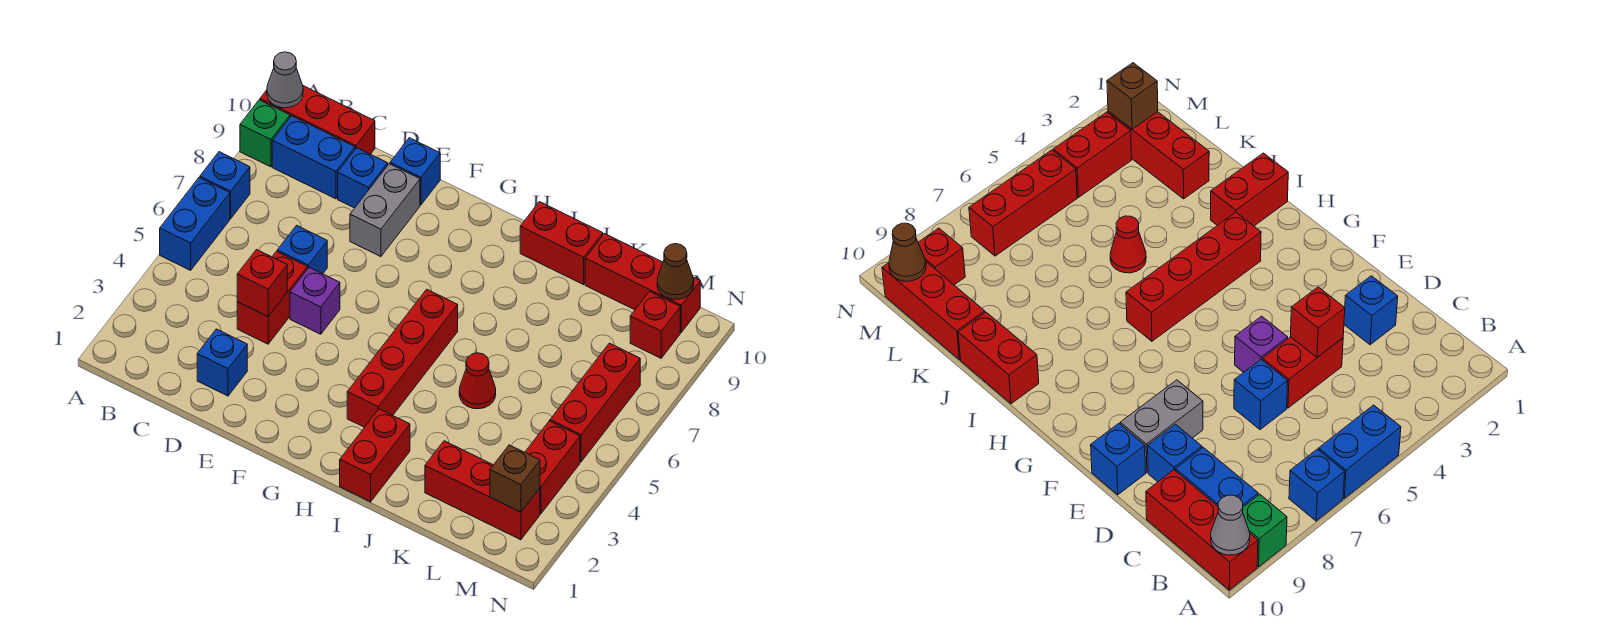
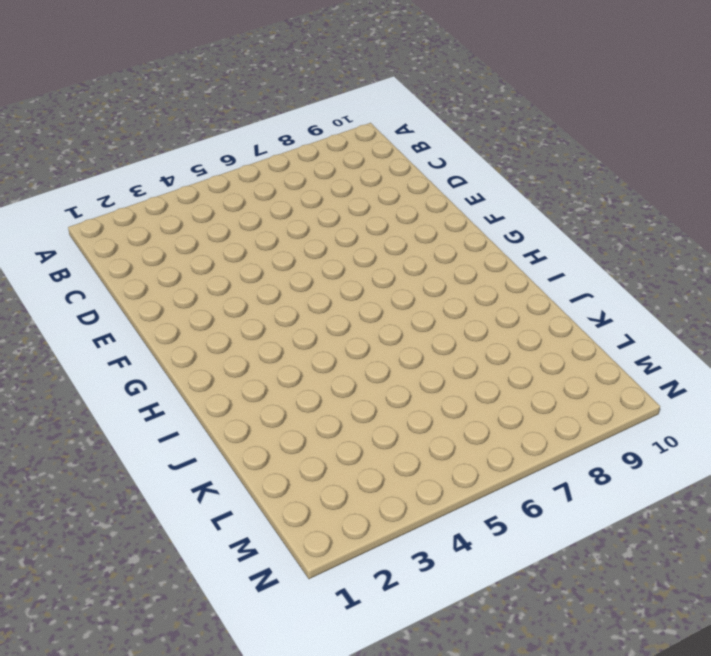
none -> blue brick A5:A6 level 1
none -> blue brick A7 level 1
none -> green brick A9 level 1

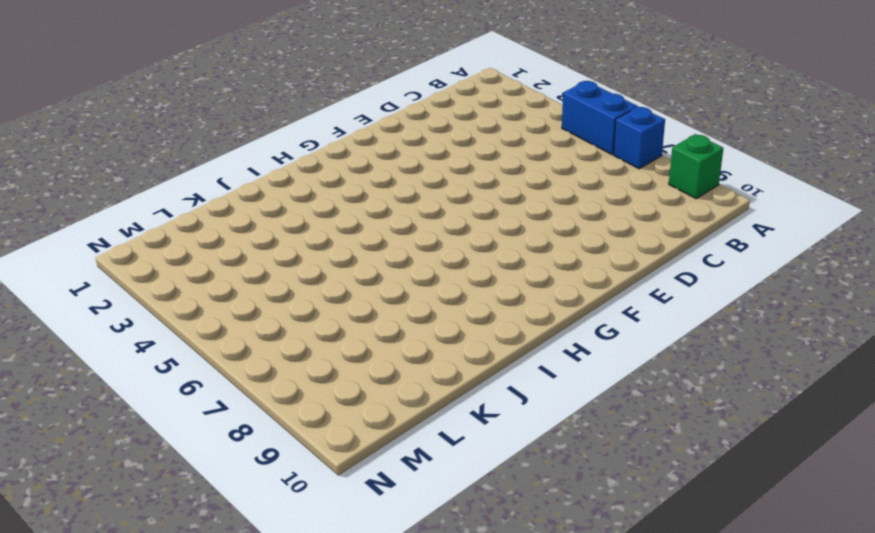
none -> red brick A10:C10 level 1
none -> blue brick B9:C9 level 1
none -> blue brick D2 level 1

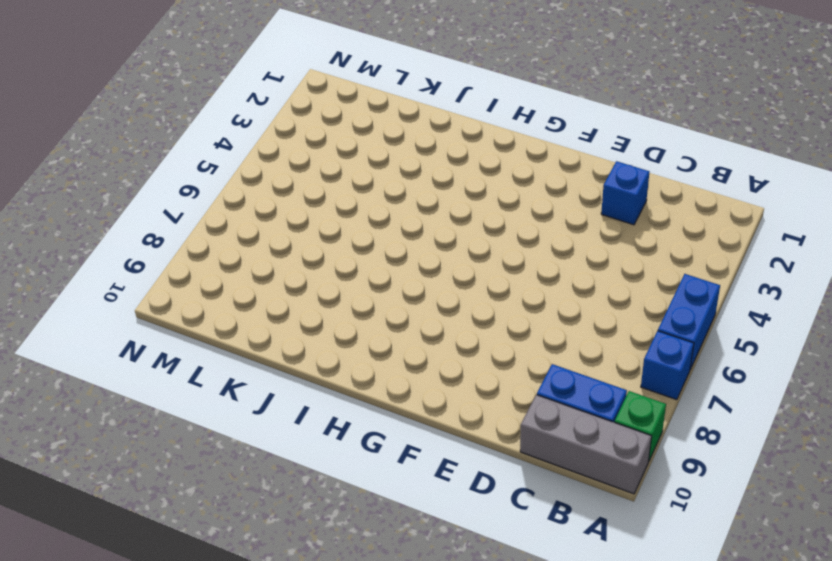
grey brick A10:C10 level 1 -> red brick A10:C10 level 1
none -> red brick D4:D5 level 1
none -> blue brick D6 level 1
none -> blue brick D9 level 1

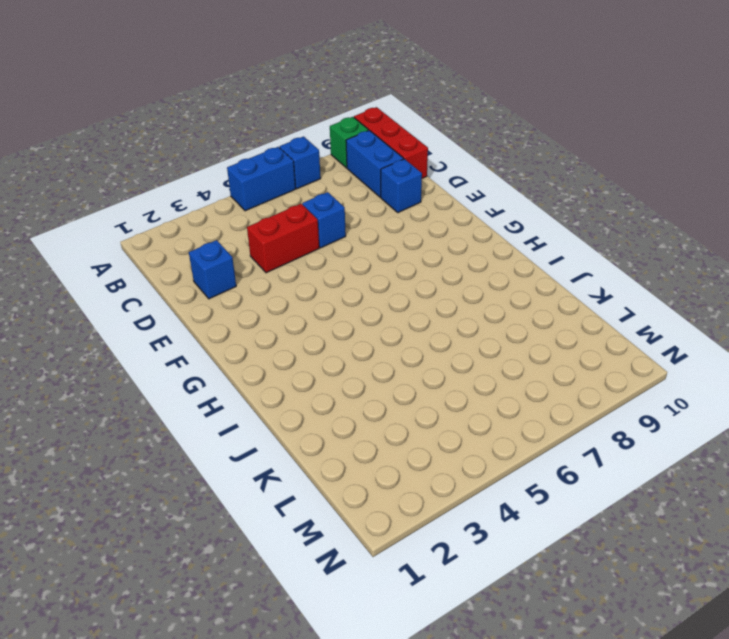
none -> purple brick E5 level 1
none -> grey brick E8:E9 level 1
none -> blue brick E10 level 1

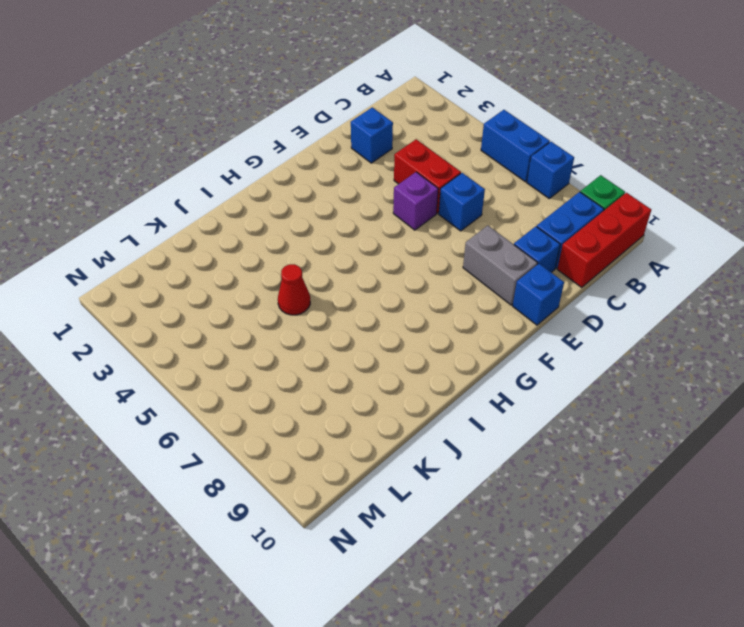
none -> red brick H3:H6 level 1
none -> red brick I1:I2 level 1
none -> red brick I10:J10 level 1

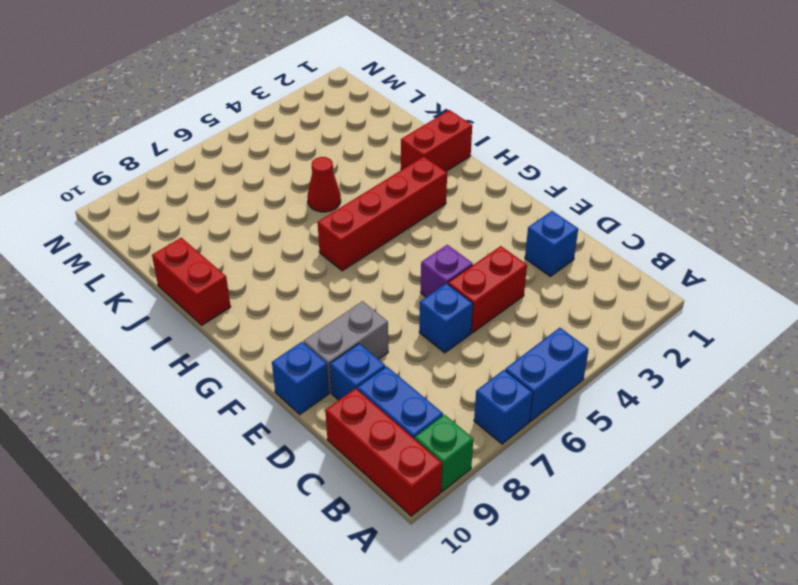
none -> red brick K2:M2 level 1
none -> red brick K10:M10 level 1
none -> red brick M3:M4 level 1

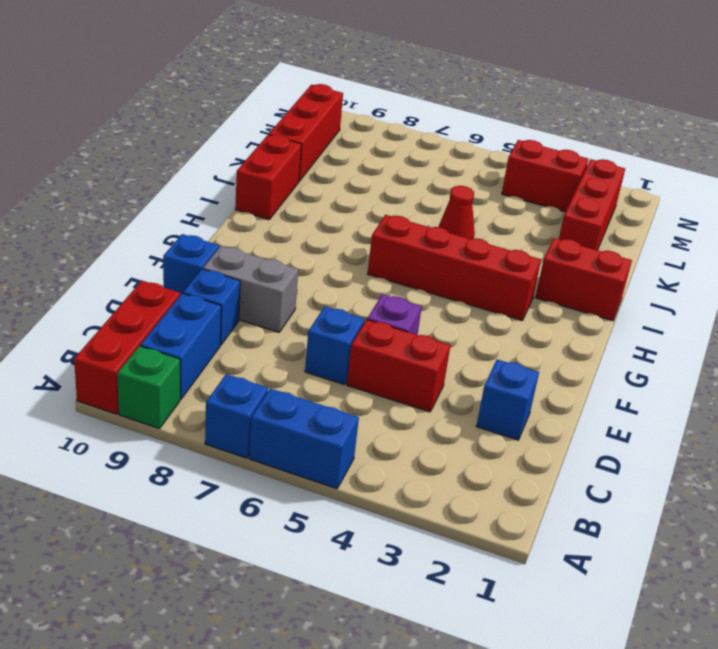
none -> red brick M5:M7 level 1
none -> red brick M9 level 1
none -> grey cone A10 level 2

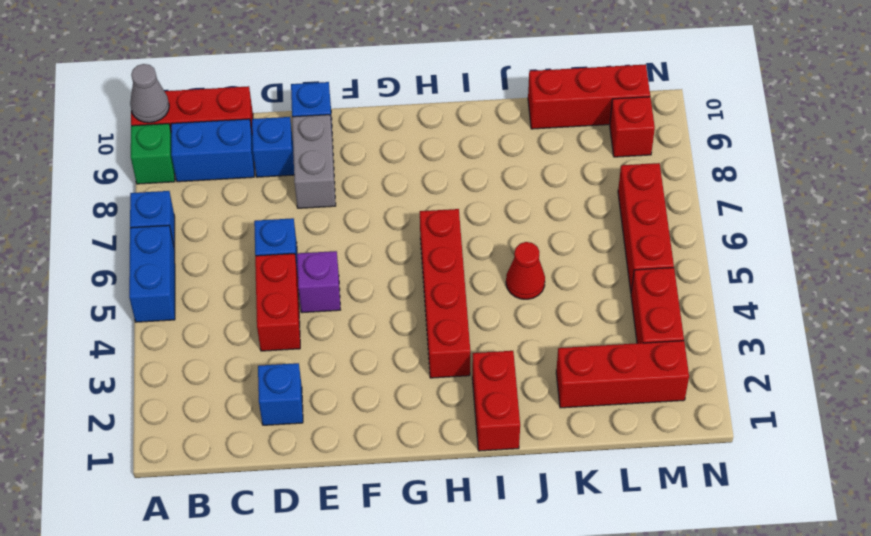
none -> red brick I10:J10 level 1
none -> red brick D4 level 2
none -> brown brick M2 level 2

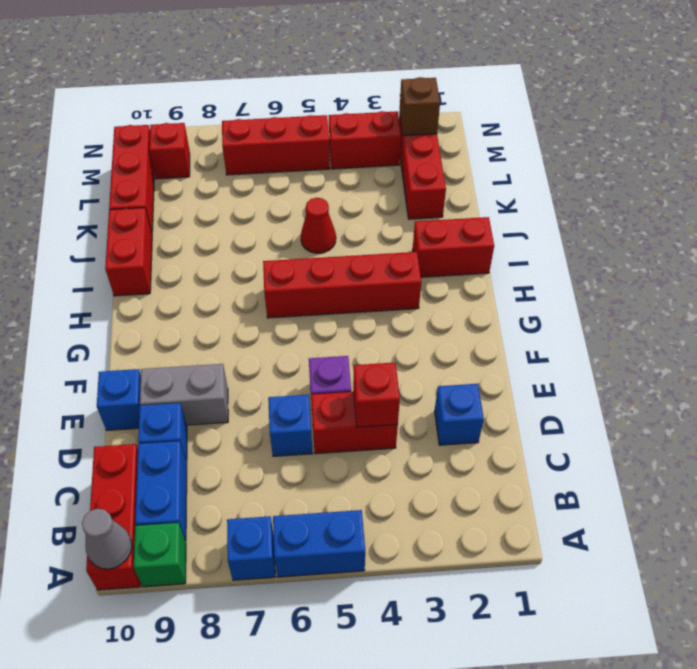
none -> brown cone M10 level 2

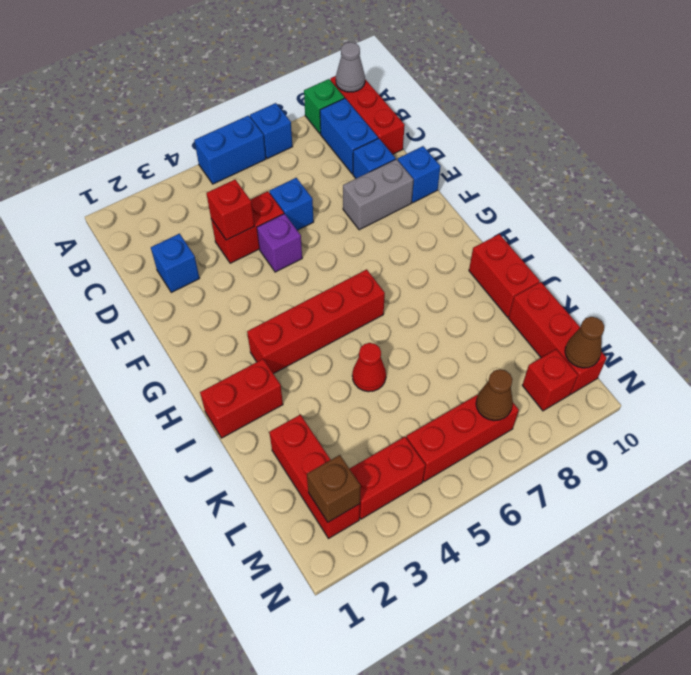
brown cone M7 level 2 -> none

